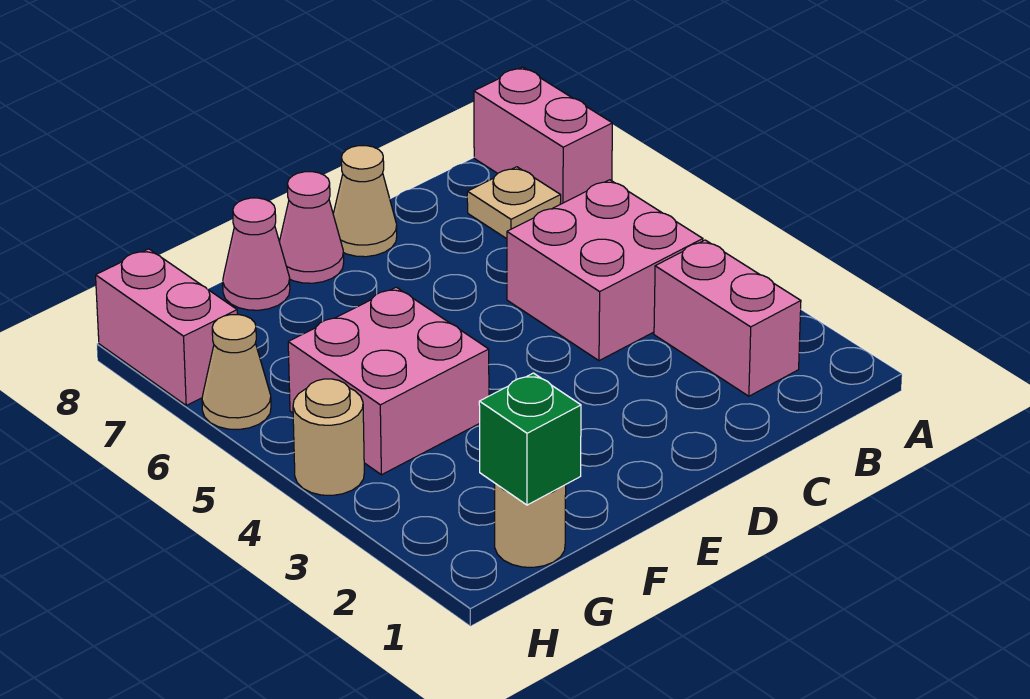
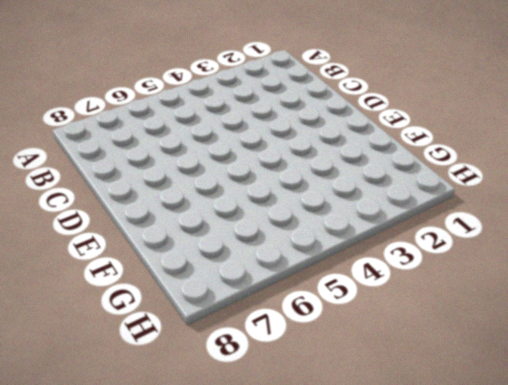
none -> pink brick A7:A8 level 1
none -> pink brick B2:B3 level 1
none -> pink brick B4:C5 level 1

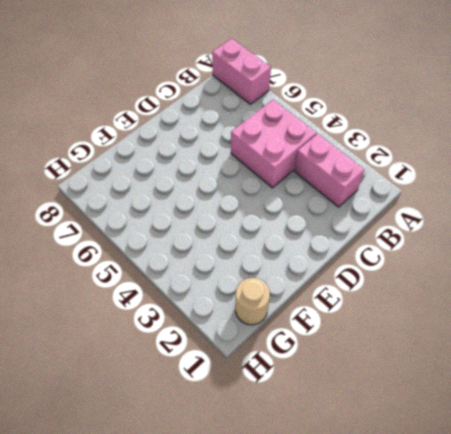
none -> tan plate B7 level 1
none -> tan cone D8 level 1
none -> pink cone E8 level 1

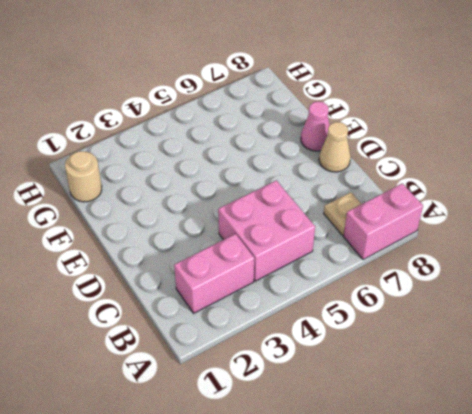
none -> pink brick F4:G5 level 1
none -> pink cone F8 level 1
none -> tan round brick H4 level 1

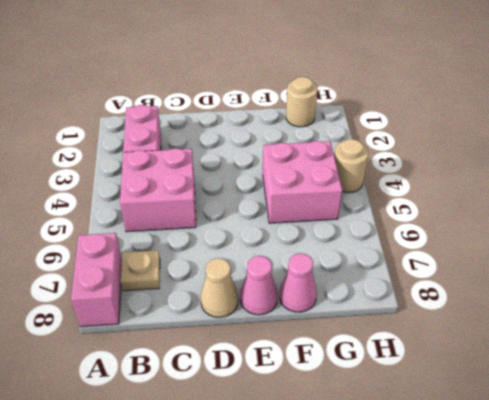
none -> tan cone H6 level 1
none -> pink brick H7:H8 level 1
none -> green brick G1 level 2

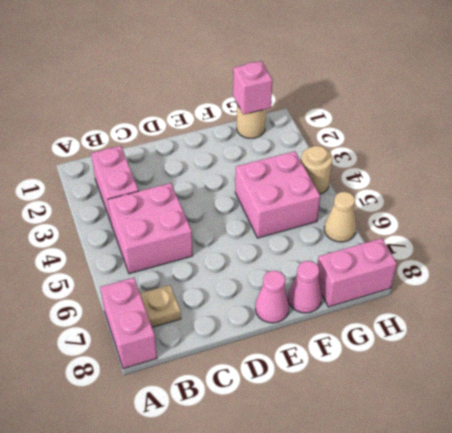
pink brick G1 level 2 -> green brick G1 level 2
pink brick G8:H8 level 1 -> pink brick H7:H8 level 1
none -> tan cone D8 level 1

